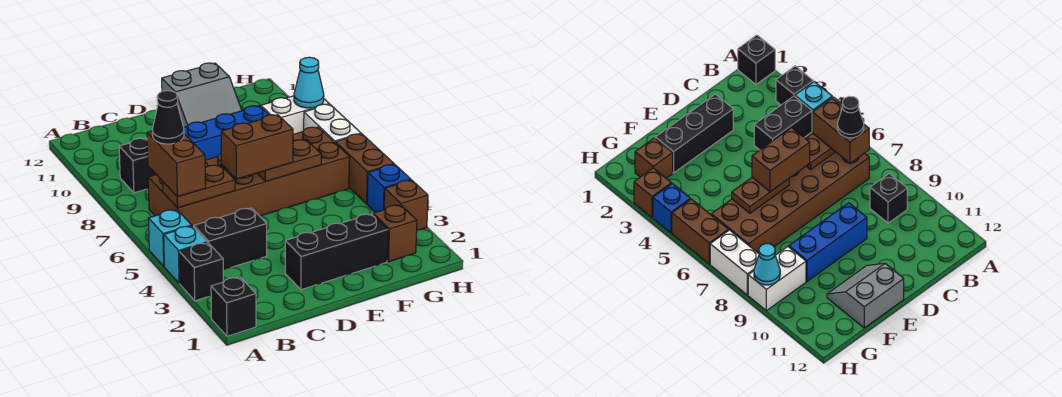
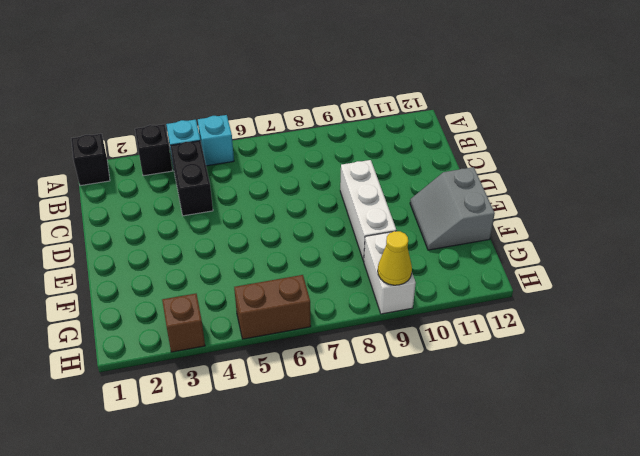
white brick D9:F9 level 1 -> blue brick D9:F9 level 1
yellow cone H9 level 2 -> cyan cone H9 level 2
none -> brown brick B6:G7 level 1
none -> black brick B9 level 1
none -> black brick D2:F2 level 1

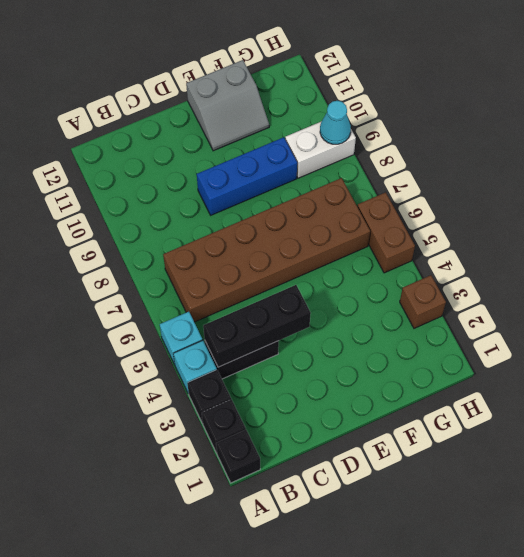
black brick A2 level 1 -> black brick B9 level 1
black brick B4:D4 level 2 -> black brick D2:F2 level 1
none -> brown brick G2 level 1
none -> blue brick H4 level 1
none -> white brick H7:H8 level 1

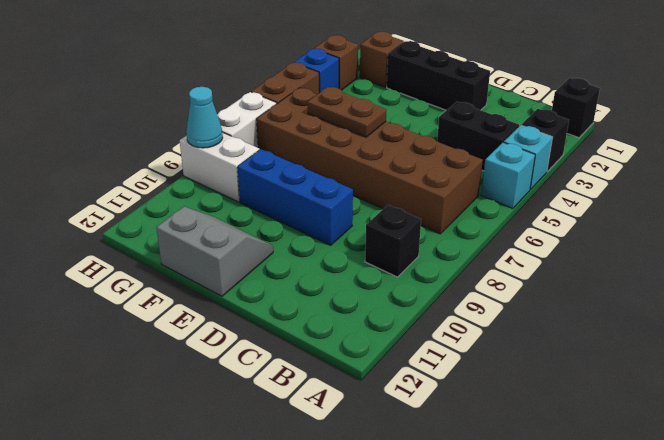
none -> brown plate B6:C6 level 2
none -> brown brick B6:B7 level 3
none -> brown brick D6:E6 level 3

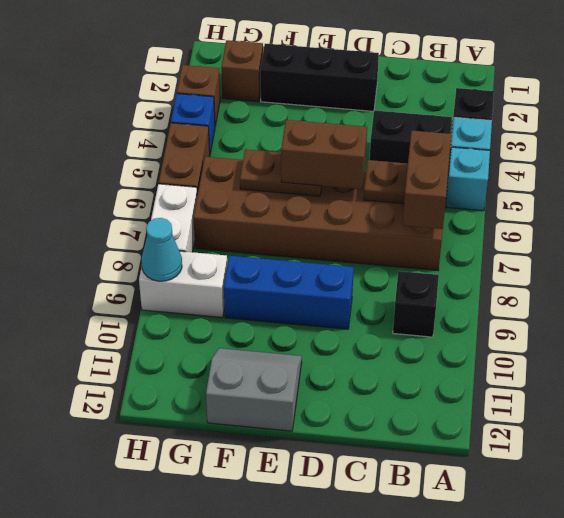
none -> black brick A1 level 1
none -> black cone B7 level 4

